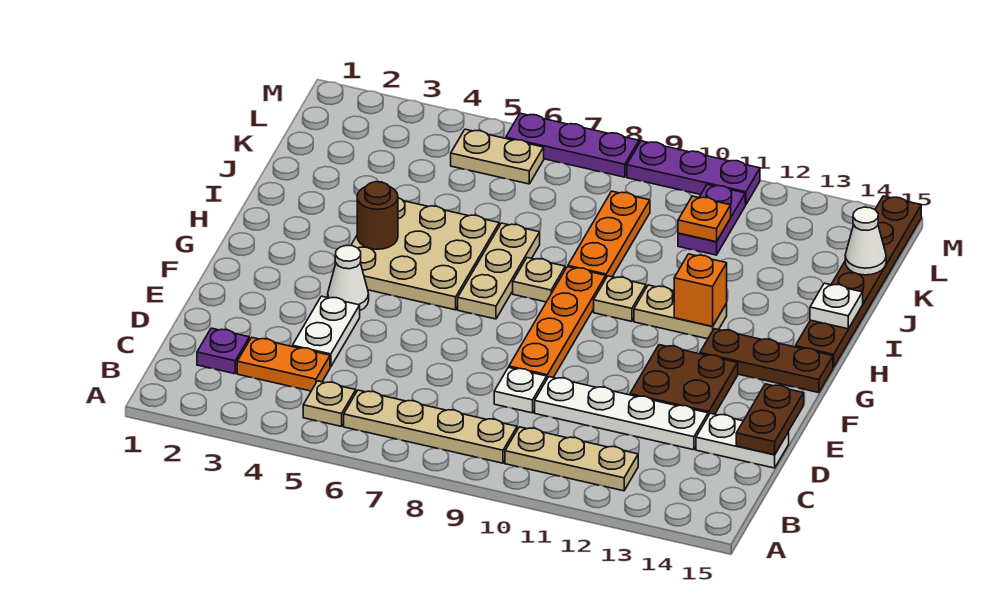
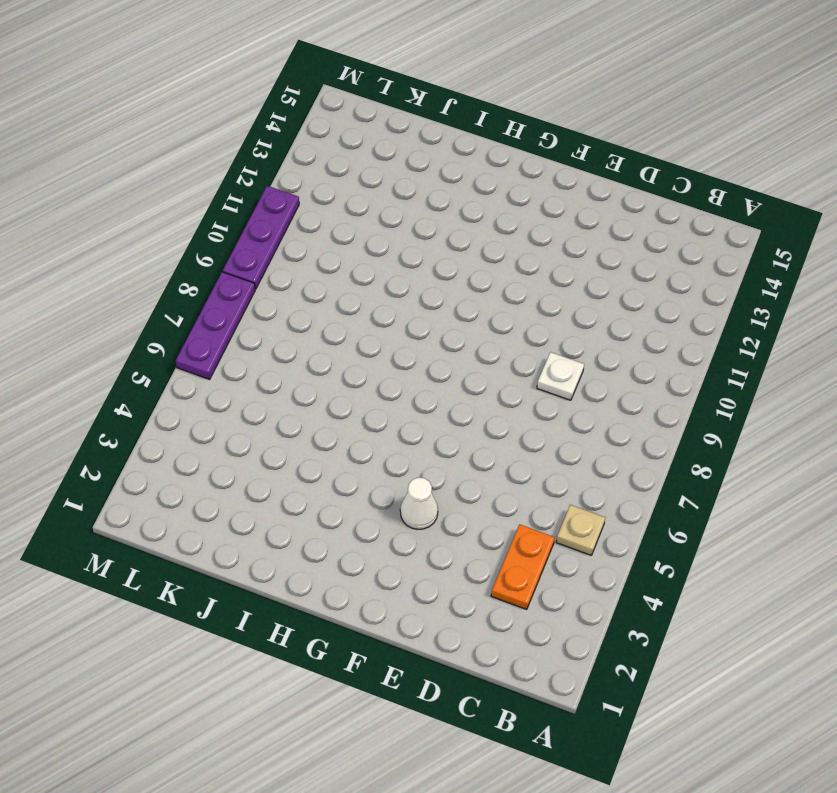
none -> tan plate B6:B9 level 1
none -> tan plate B10:B12 level 1
none -> purple plate C2 level 1
none -> white plate D4:E4 level 1

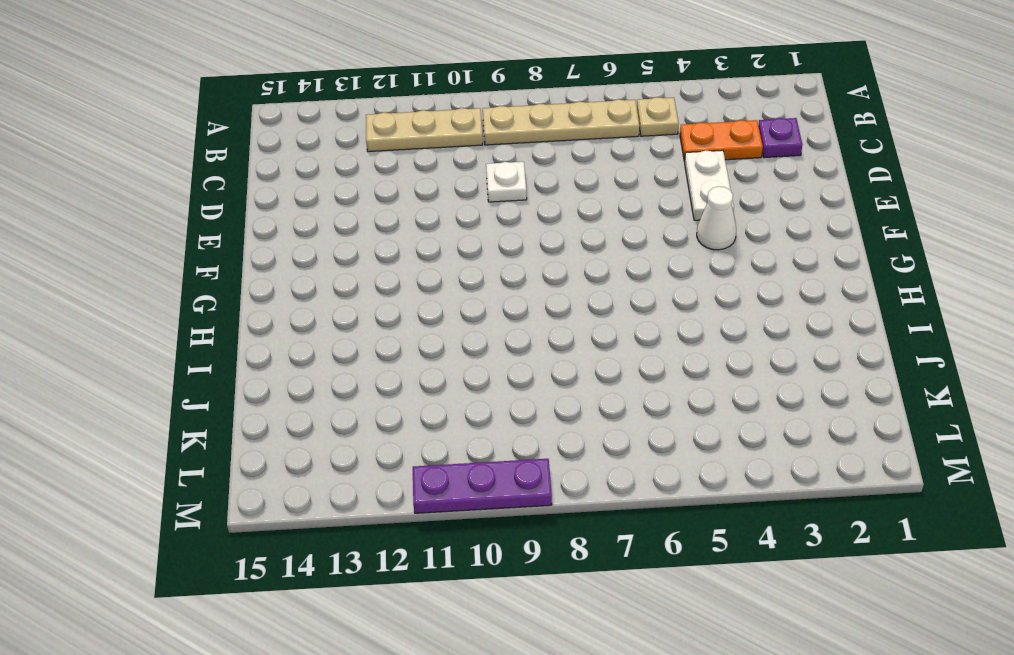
none -> white plate D10:D13 level 1
none -> white plate D14:D15 level 1
none -> orange plate E9:H9 level 1
none -> brown plate E12:F13 level 1

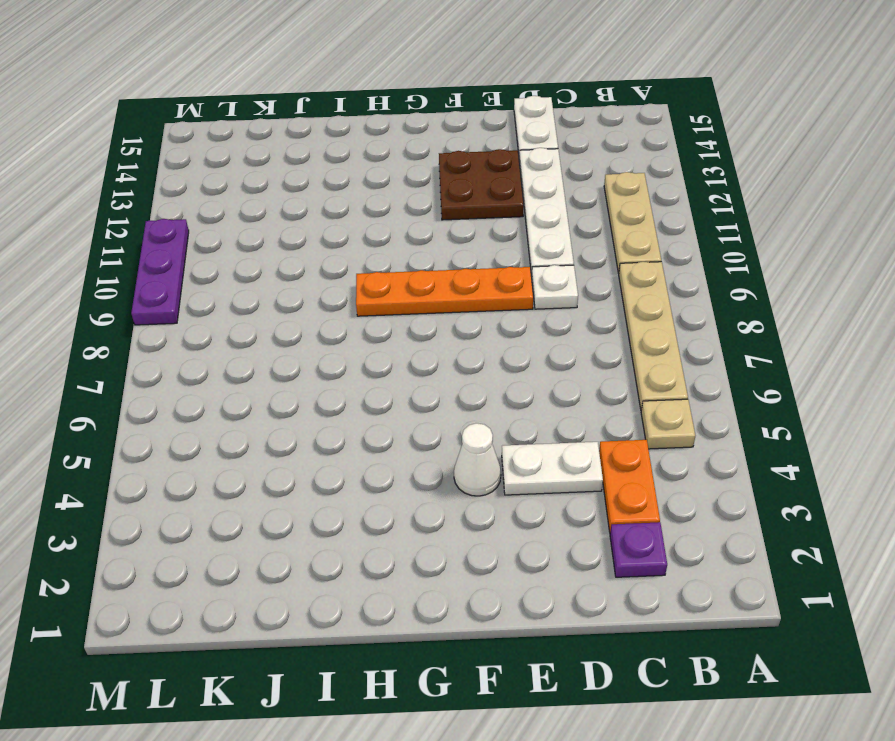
none -> tan plate G4:I6 level 1
none -> tan plate G7:I7 level 1
none -> brown plate G13:G15 level 1
none -> tan plate H8 level 1

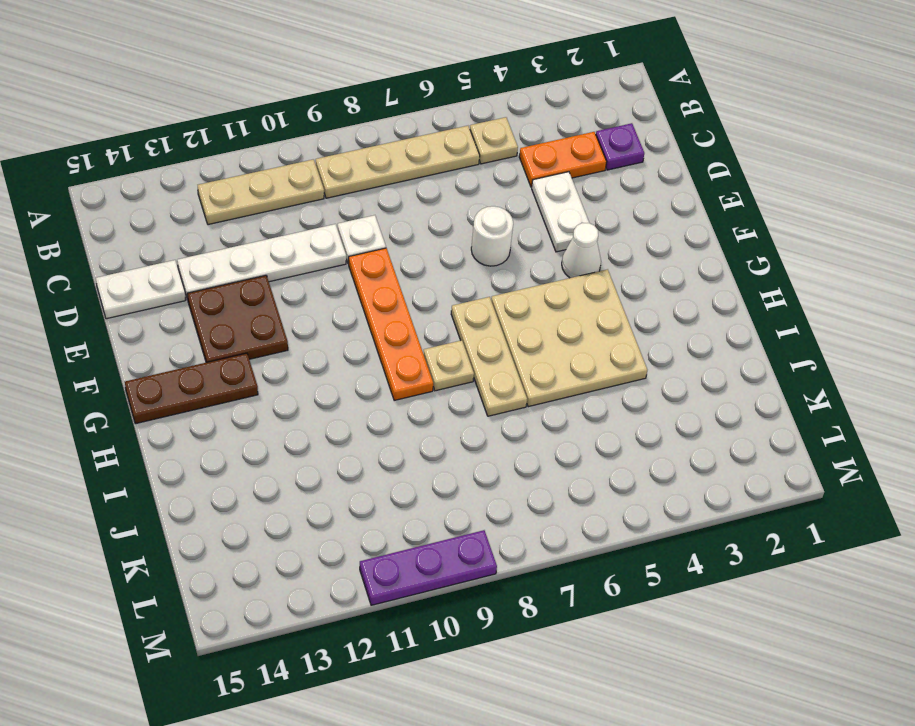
white round brick E6 level 1 -> none
none -> tan plate H10 level 1
none -> tan plate H11:H12 level 1
none -> brown plate H15:M15 level 1
none -> orange plate I9:K9 level 1

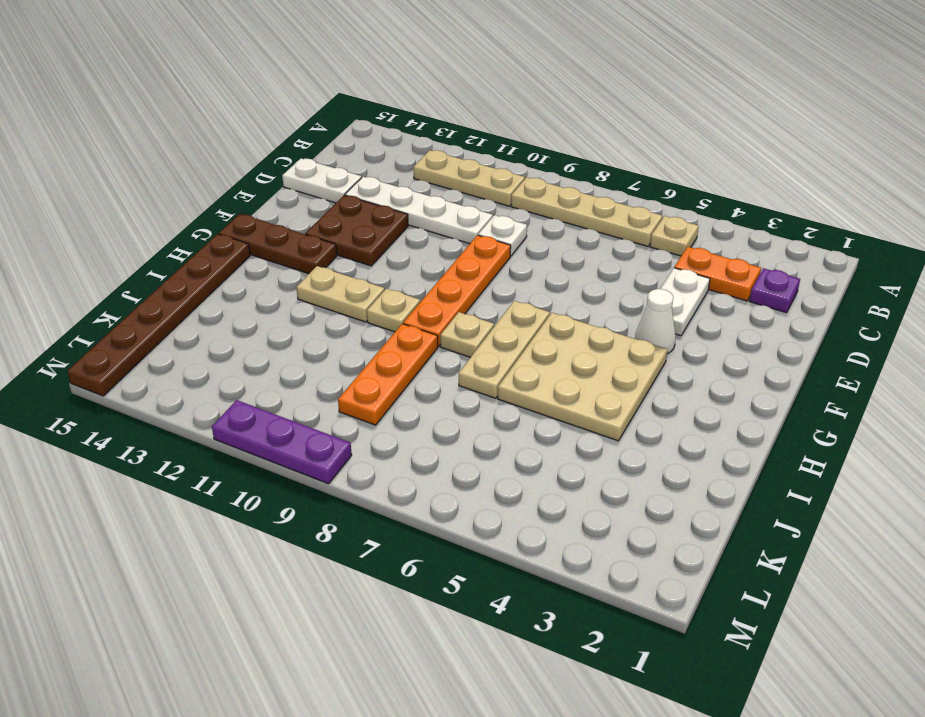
none -> purple plate K11:L11 level 1
none -> tan plate L5:L6 level 1
none -> purple plate M6:M8 level 1
none -> brown plate D15:E15 level 2

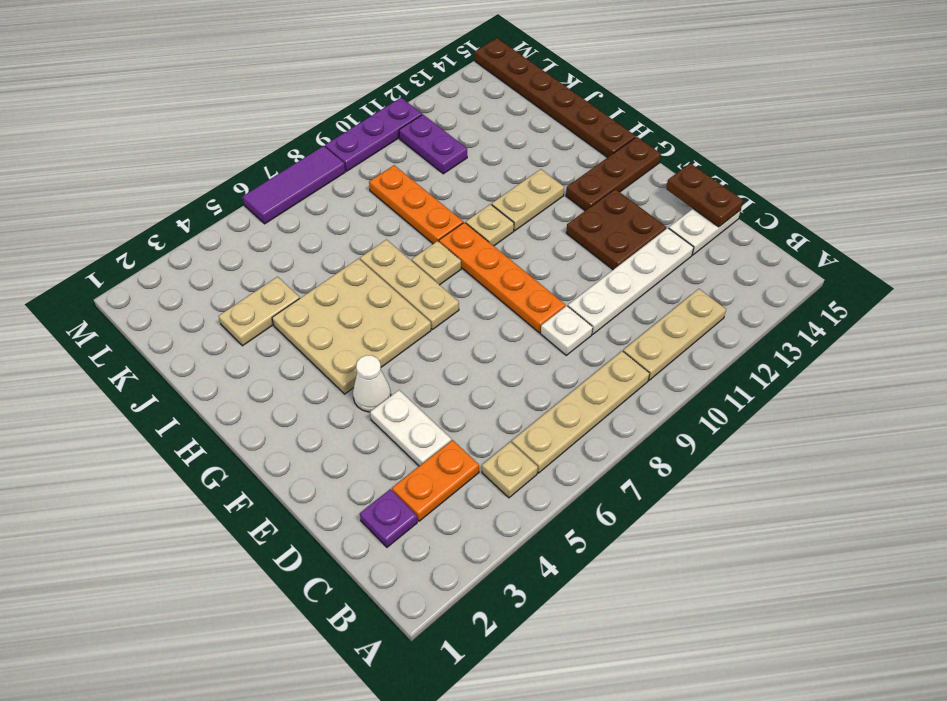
tan plate J3:J4 level 1 -> tan plate L5:L6 level 1
purple tile M6:M8 level 1 -> purple plate M6:M8 level 1
none -> brown round brick H4 level 2
none -> orange brick H12 level 2
none -> white plate I15 level 2
none -> orange plate K11 level 2

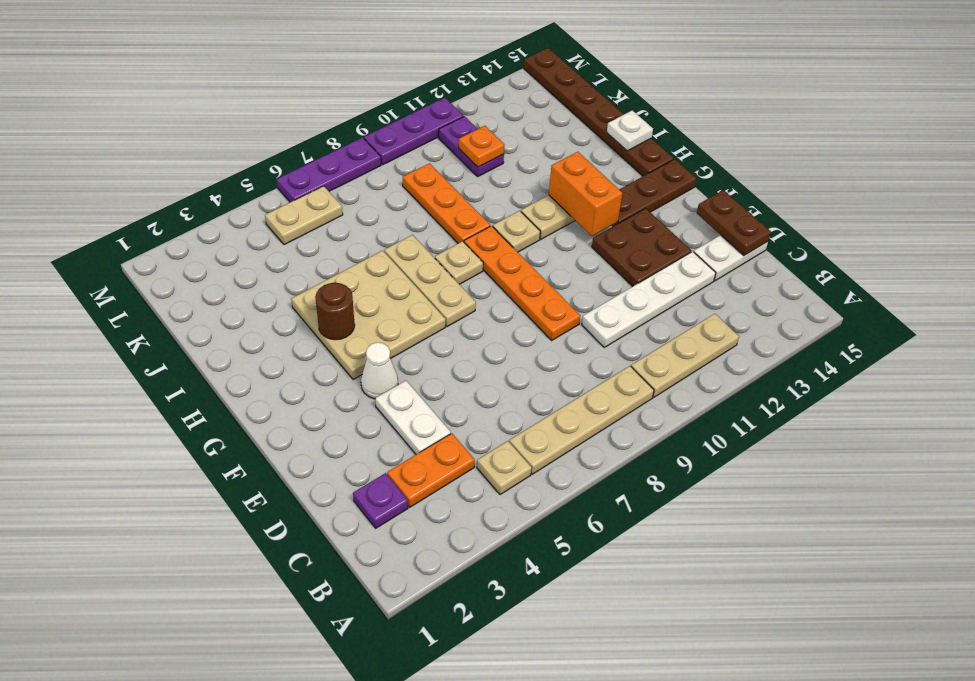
orange brick G12:H12 level 2 -> orange brick H12 level 2
none -> white plate D9 level 1
none -> white cone K15 level 2

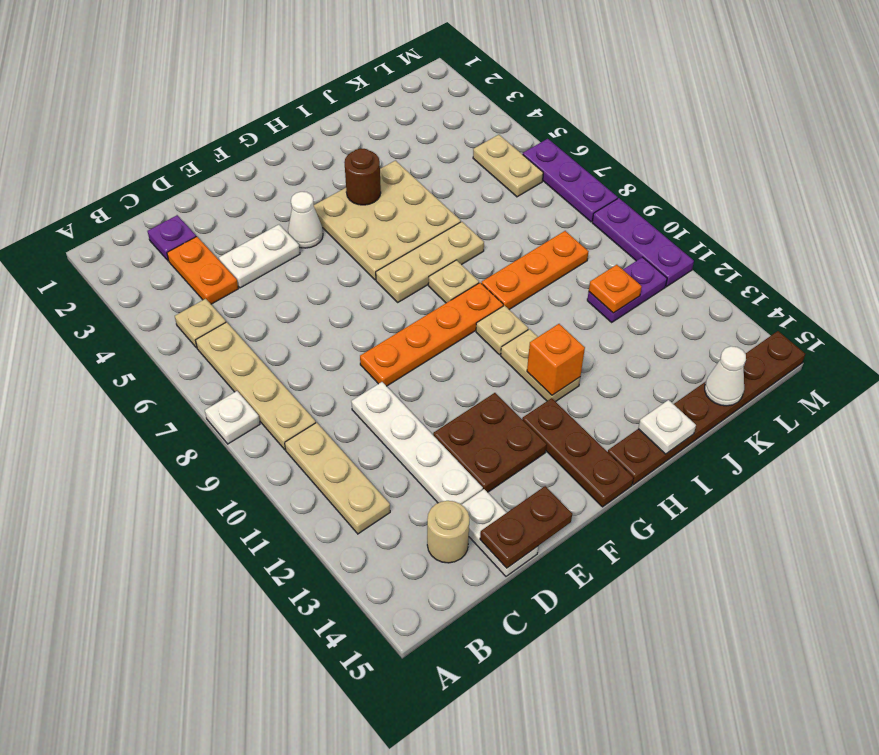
white plate A8 level 1 -> white plate D9 level 1
tan round brick C14 level 1 -> none

